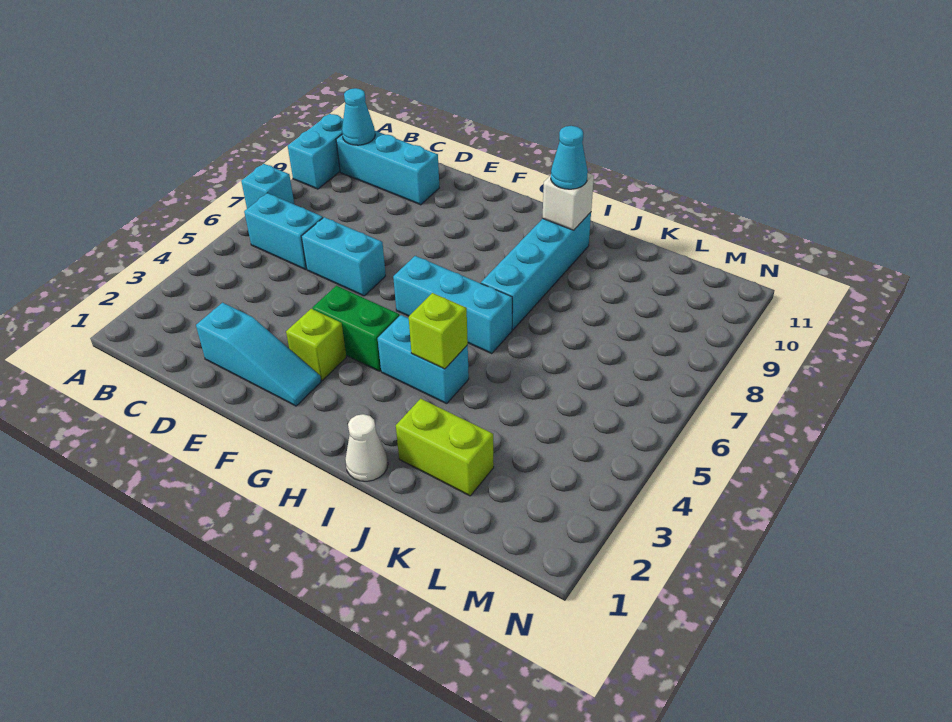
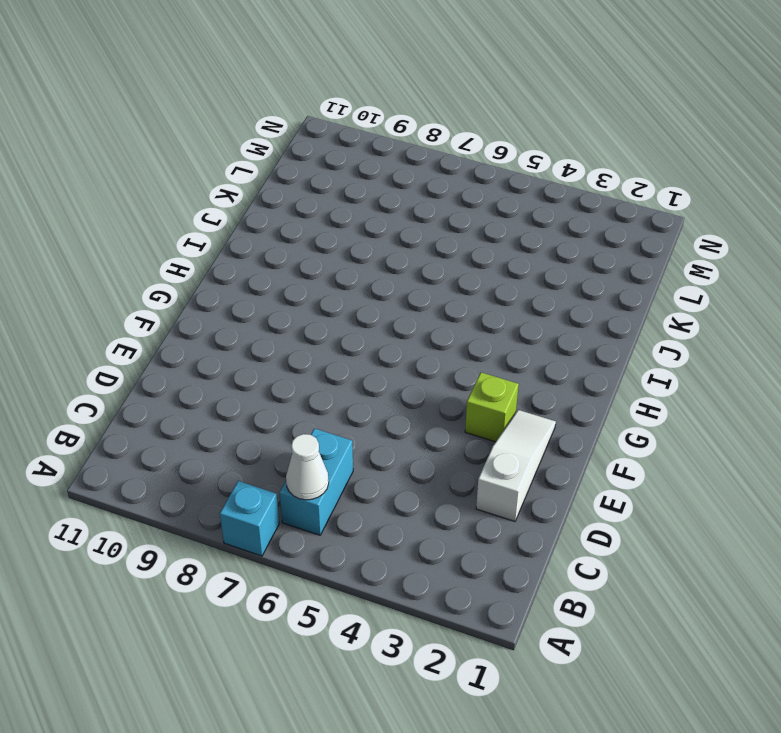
white cone B6 level 2 -> white cone I1 level 1
white slope D2:F2 level 1 top D -> cyan slope D2:F2 level 1 top D
none -> cyan brick A9:A10 level 1
none -> cyan brick B10:D10 level 1
none -> cyan brick D6:E6 level 1

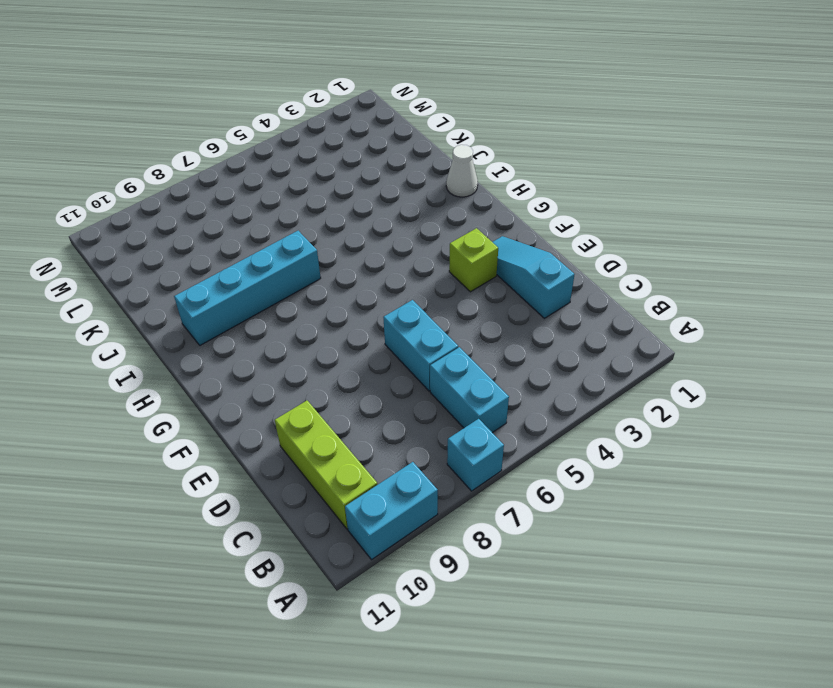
lime brick B10:D10 level 1 -> cyan brick B10:D10 level 1
none -> green brick F4:G4 level 1
none -> cyan brick G6:I6 level 1
none -> cyan brick H4:I4 level 1

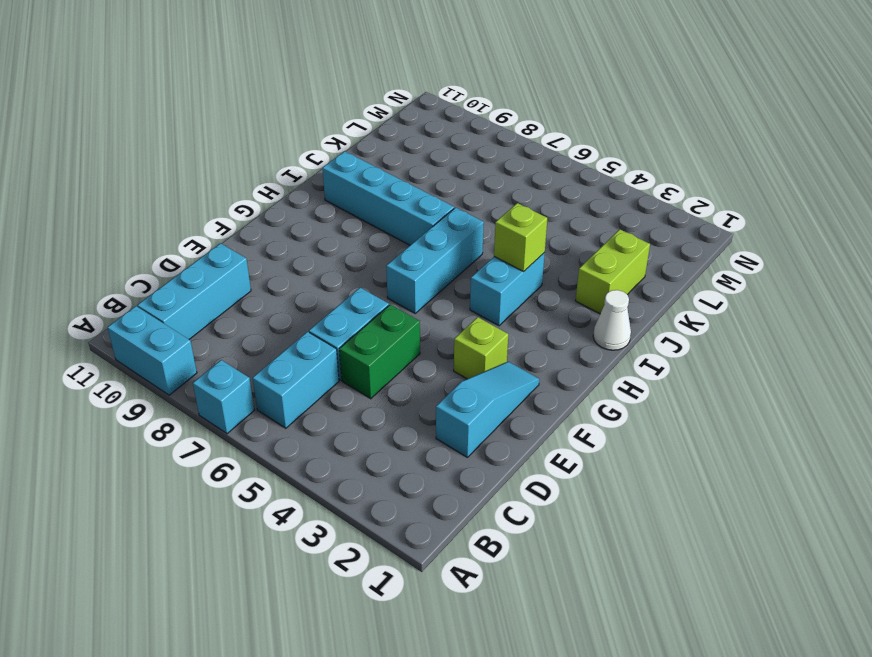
green brick D5:E5 level 1 -> green brick F4:G4 level 1
none -> cyan cone B10 level 2
none -> white brick I10 level 2
none -> cyan cone I10 level 3

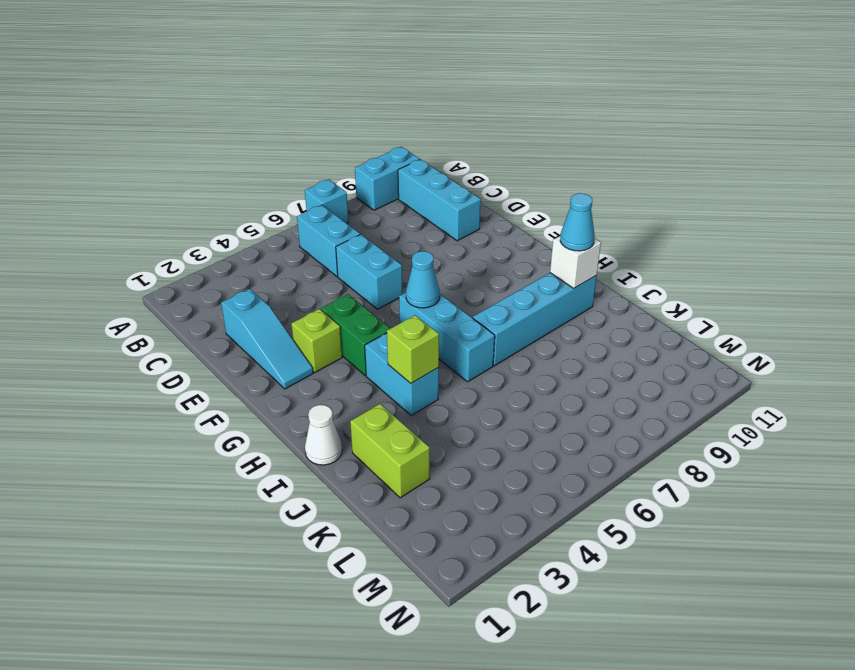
cyan cone G6 level 2 -> cyan cone B10 level 2

